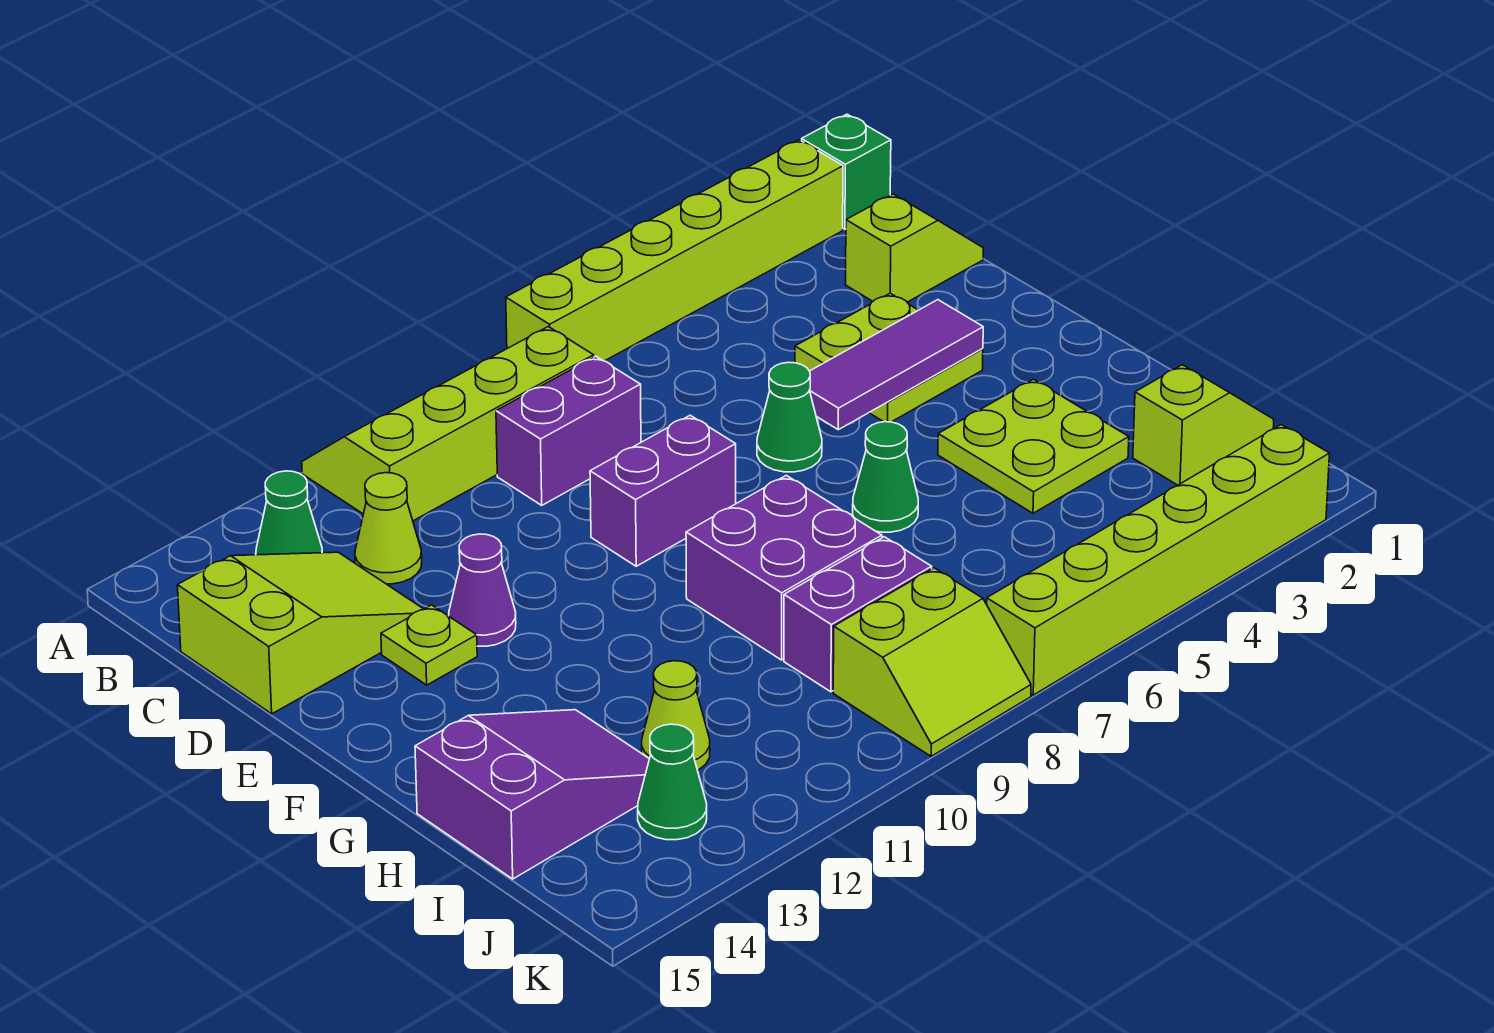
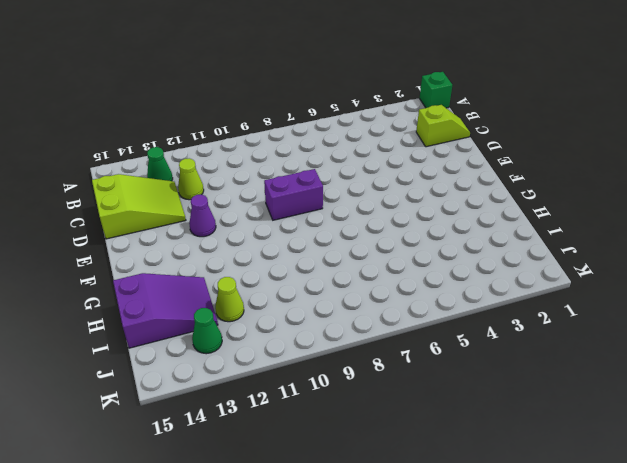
none -> lime brick A2:A7 level 1
none -> lime slope A8:B11 level 1 top B
none -> purple brick C8:C9 level 1

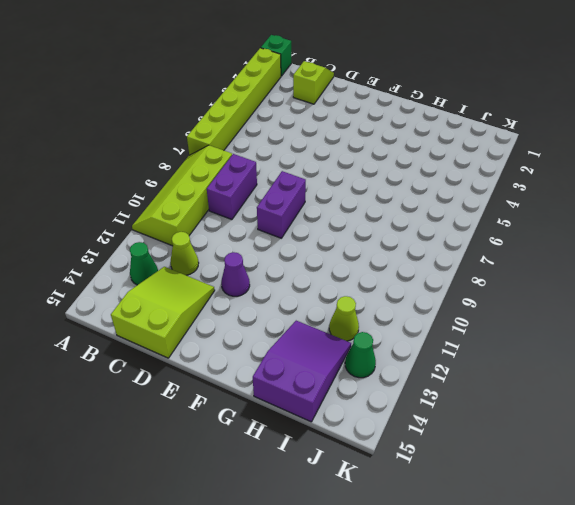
none -> lime plate D3:E4 level 1
none -> green cone E6 level 1
none -> lime plate E13 level 1

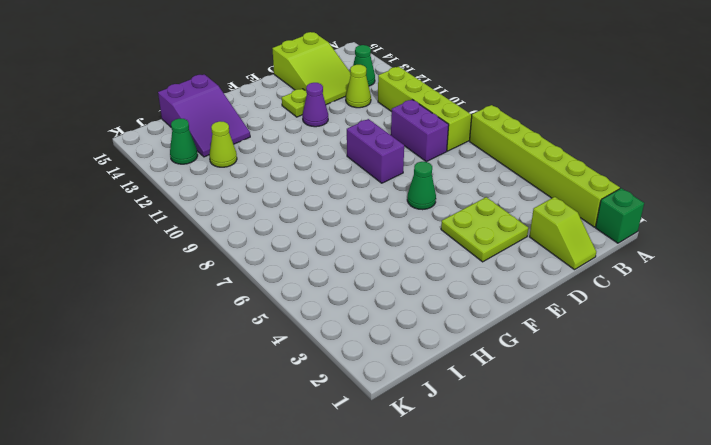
none -> lime plate G3:H4 level 1
none -> green cone G6 level 1
none -> purple brick G8:H9 level 1

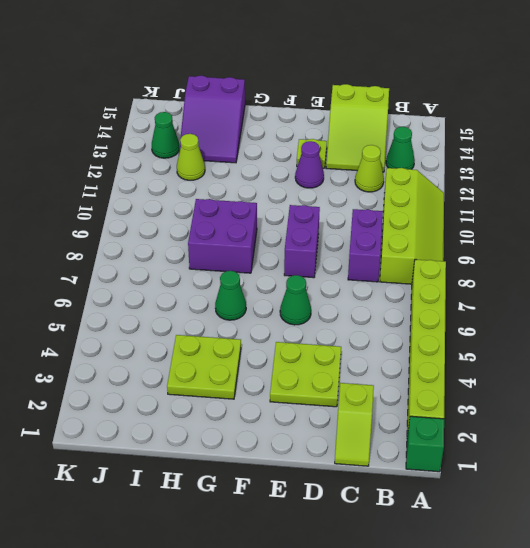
none -> lime slope I1:I2 level 1 top 2
none -> purple brick I8:I9 level 1
none -> lime slope J8:K9 level 1 top J

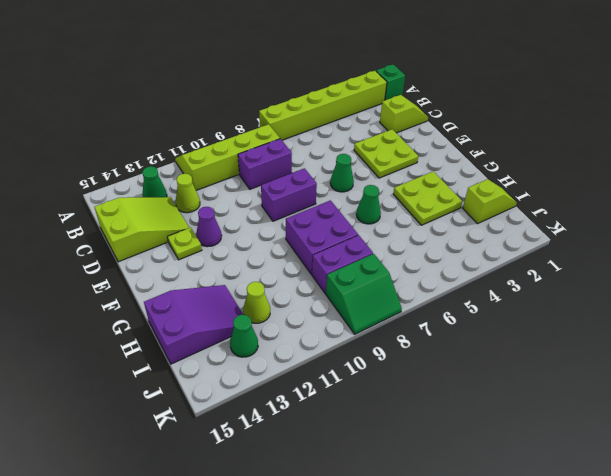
green slope J8:K9 level 1 top J -> lime slope J8:K9 level 1 top J
none -> lime brick K2:K7 level 1
none -> purple tile E3:E5 level 2

